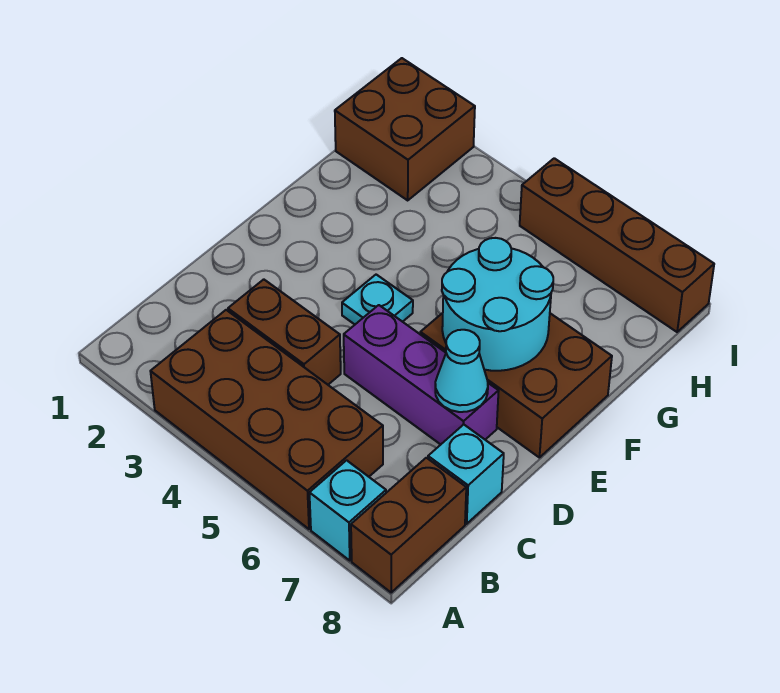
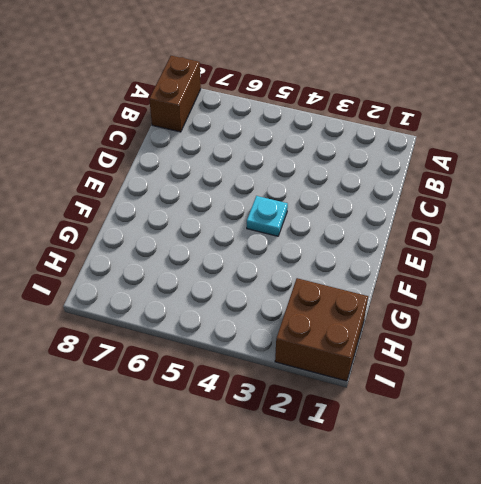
none -> brown brick A3:B6 level 1
none -> cyan brick A7 level 1
none -> brown brick C3:C4 level 1

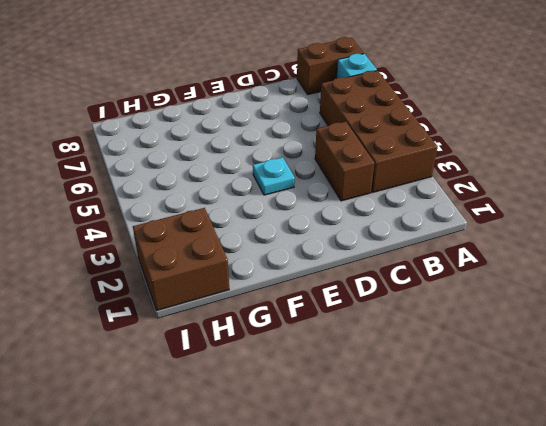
none -> cyan brick C8 level 1
none -> purple brick D5:D7 level 1
none -> brown brick E6:F8 level 1

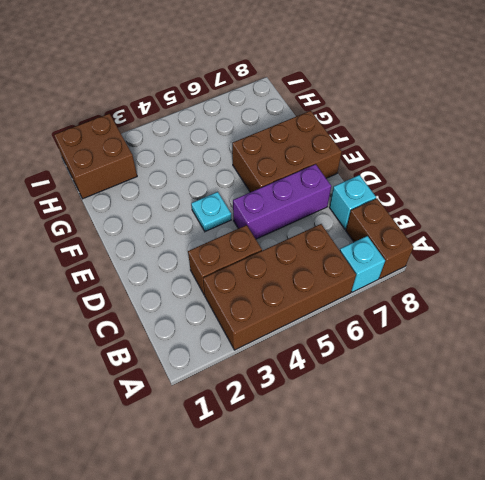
none -> brown brick I5:I8 level 1
none -> cyan cone D7 level 2
none -> cyan round brick E6:F7 level 2

